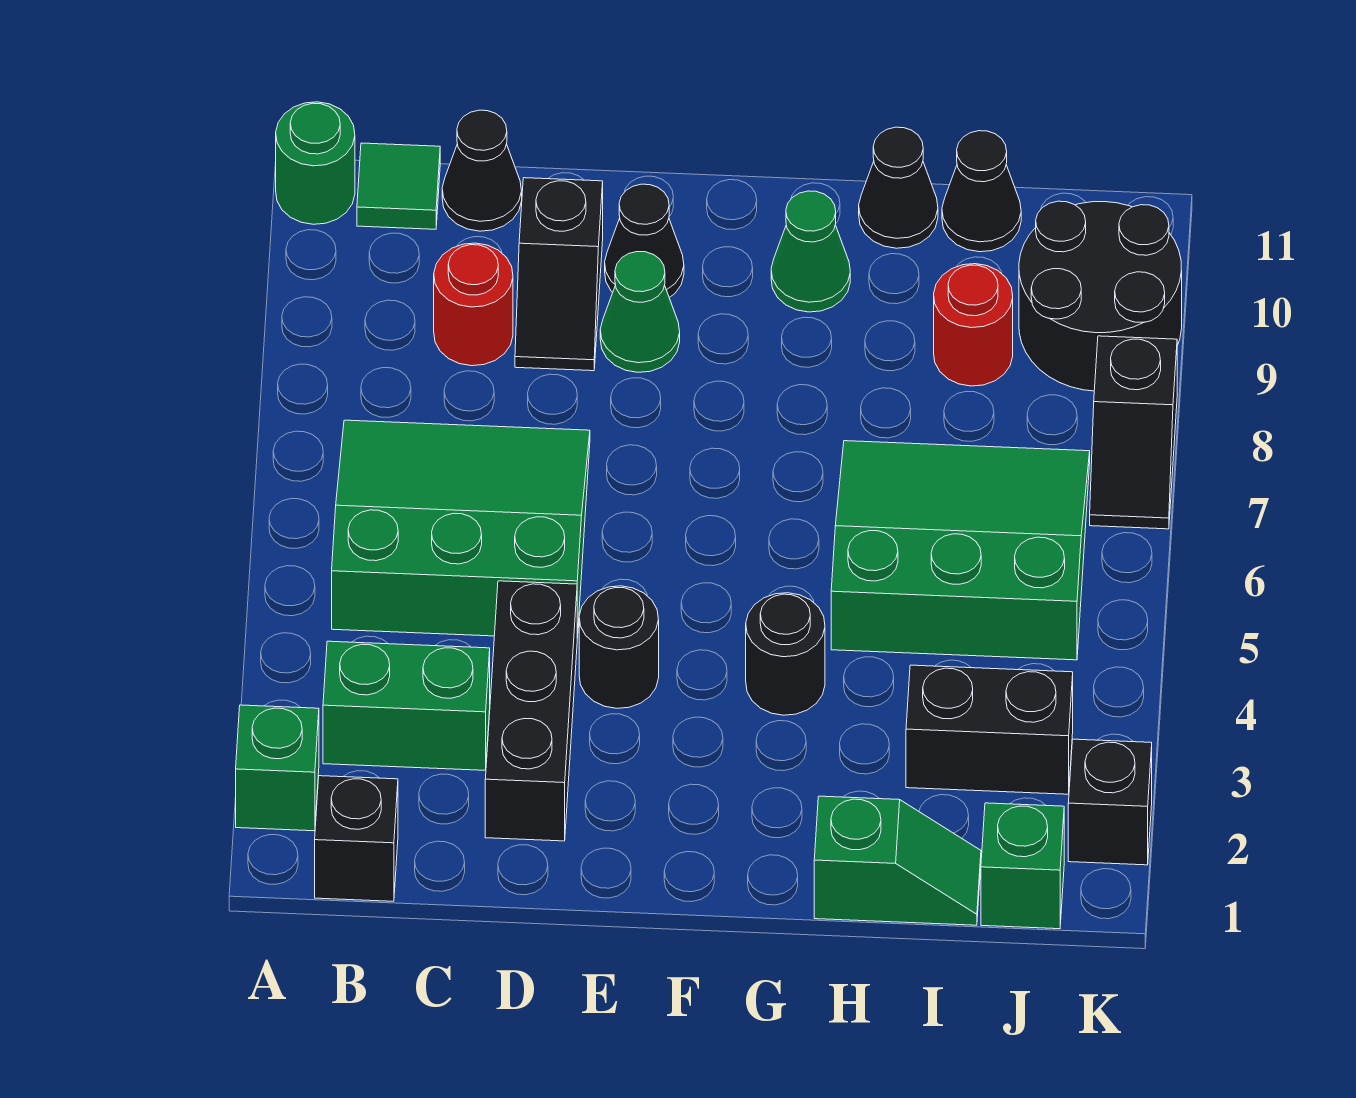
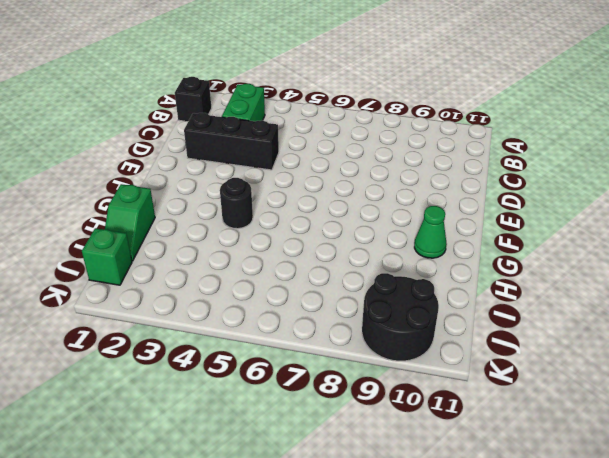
none -> green brick A2 level 1
none -> green round brick A11 level 1
none -> green slope B5:D7 level 1 top 5

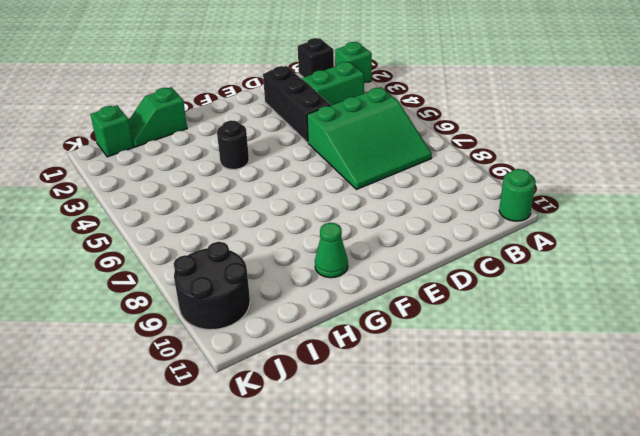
none -> green tile B11 level 1
none -> red round brick C9 level 1
none -> black cone C11 level 1

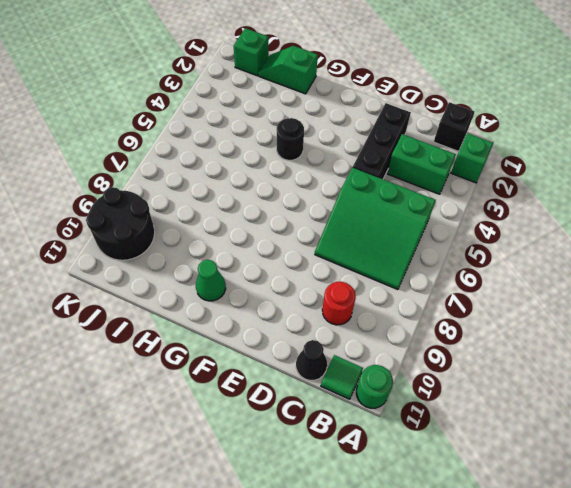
none -> black slope D9:D10 level 1 top 10
none -> black round brick E4 level 1
none -> green cone E9 level 1

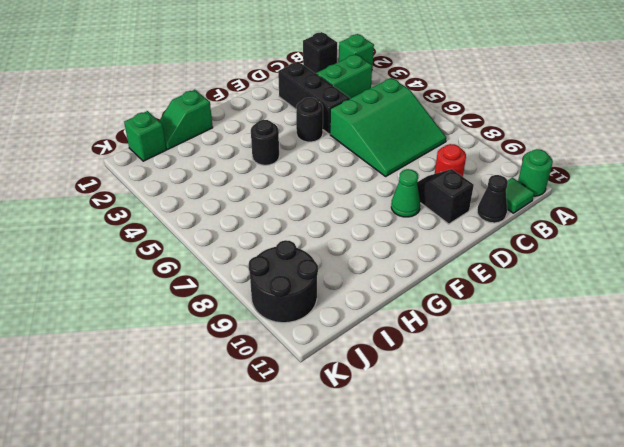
none -> black cone E10 level 1
none -> green cone G10 level 1
none -> green slope H5:J7 level 1 top 5

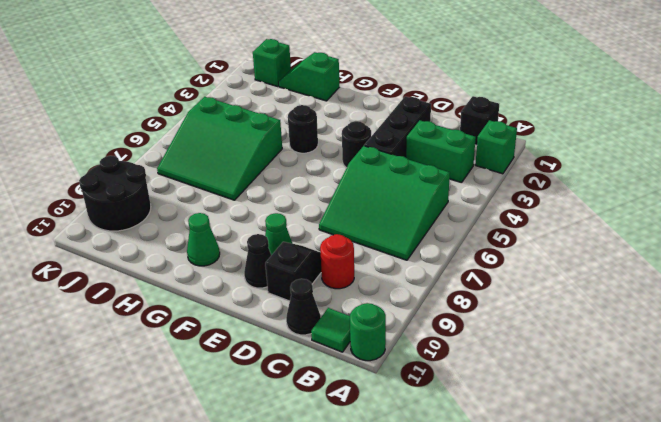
none -> black cone H11 level 1
none -> black brick I3:J3 level 1
none -> red round brick I9 level 1

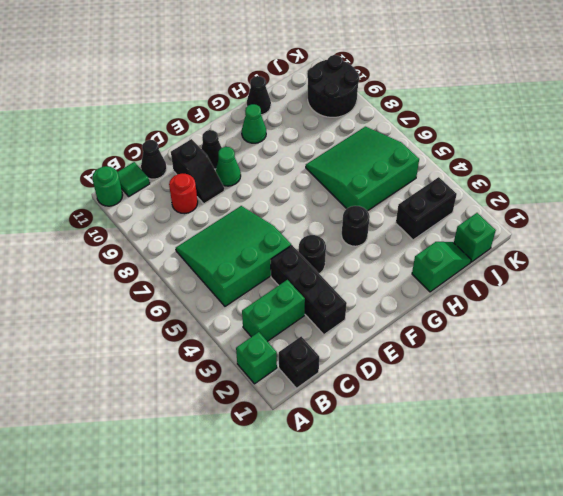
none -> red round brick I9 level 1
none -> black cone I11 level 1
none -> black brick K2 level 1

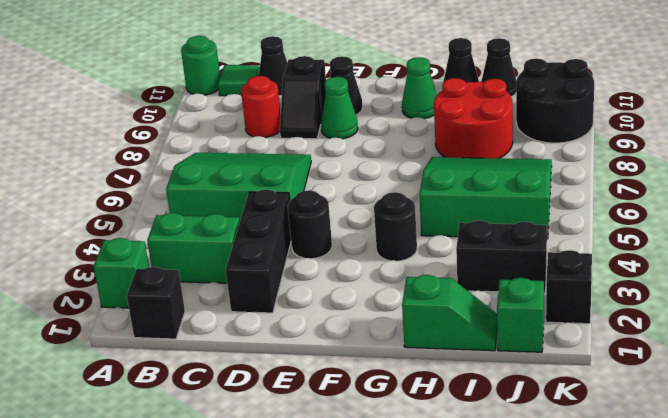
red round brick H8:I9 level 1 -> red round brick I9 level 1
none -> black slope K7:K8 level 1 top 8

